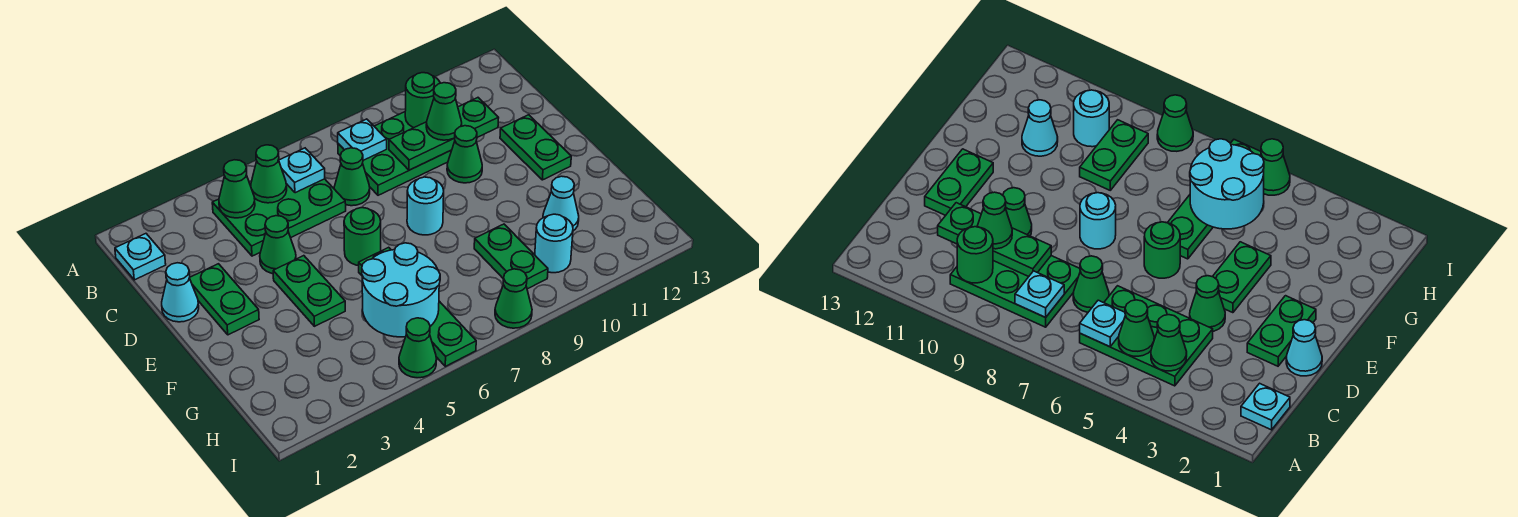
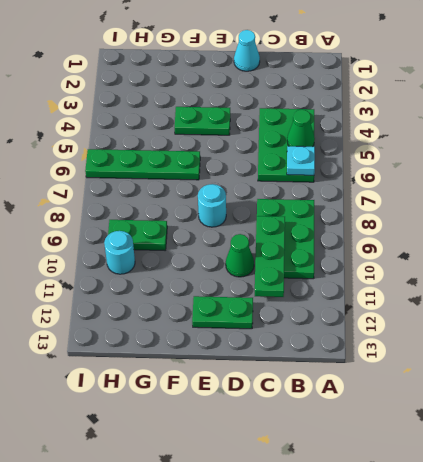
none -> cyan plate B1 level 1
none -> green cone C7 level 1
none -> green plate D2:E2 level 1

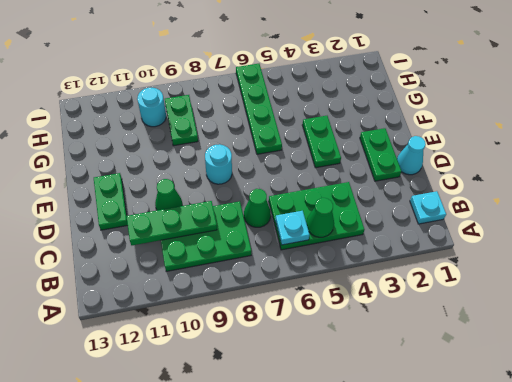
none -> green cone D4 level 1
none -> green round brick E6 level 1
none -> cyan cone G11 level 1

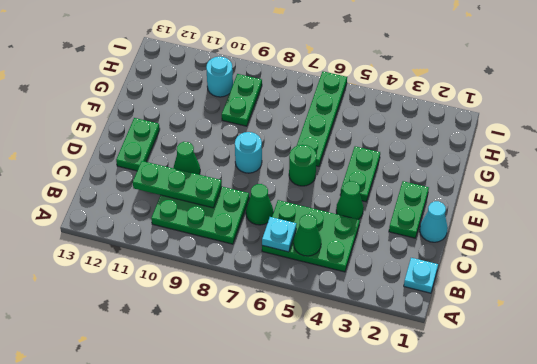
none -> cyan cone G11 level 1
none -> green cone I5 level 1
none -> green cone I8 level 1

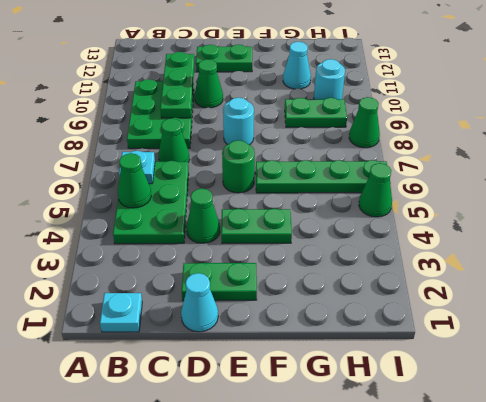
none -> green cone B4 level 2
none -> cyan plate B8 level 2
none -> green round brick B10 level 2

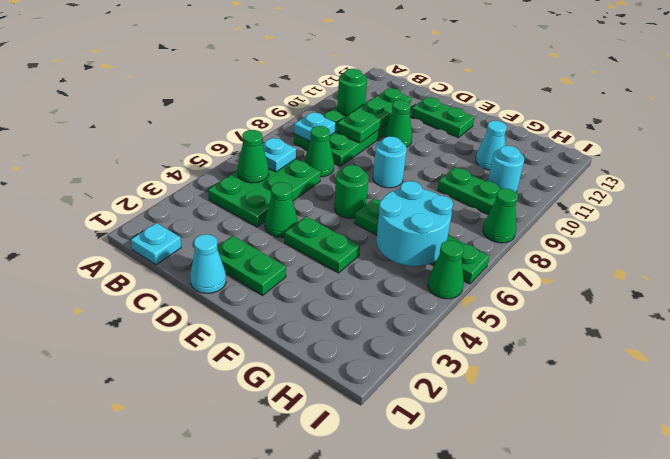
none -> green cone B4 level 2
none -> green cone C10 level 3

